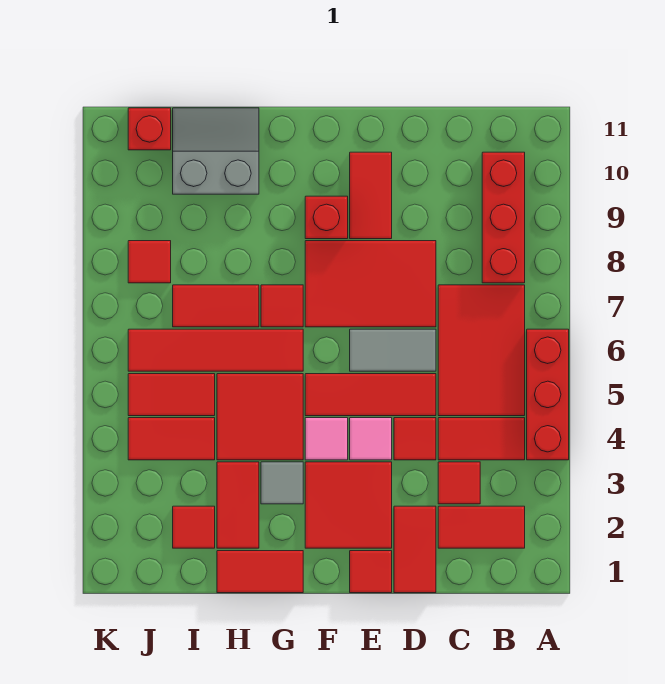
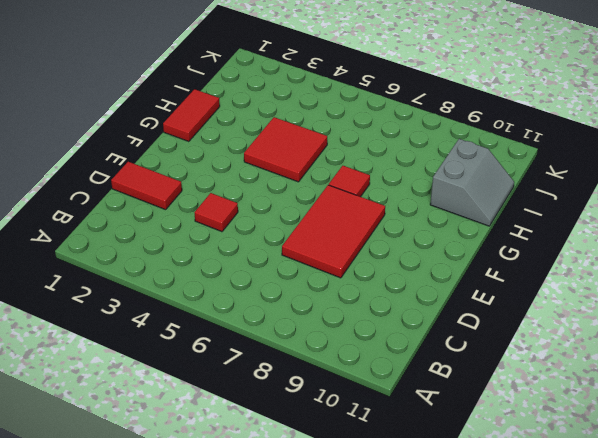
none -> red brick A4:A6 level 1
none -> red tile B2:C2 level 1
none -> red tile B4:C4 level 1
none -> red tile B5:C7 level 1

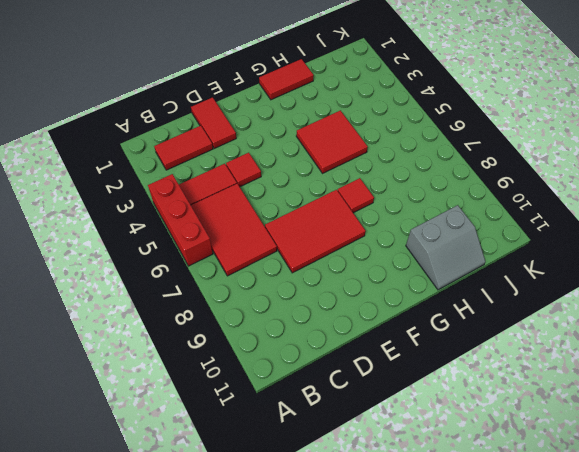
none -> red brick B8:B10 level 1
none -> red tile C3 level 1
none -> red tile D5:F5 level 1
none -> grey tile D6:E6 level 1

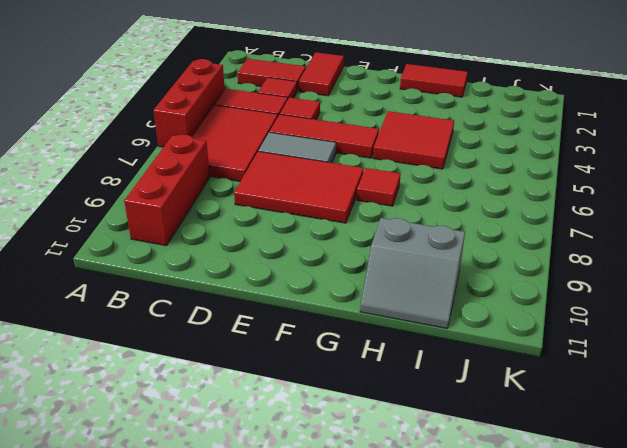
none -> red tile E1 level 1
none -> red tile E2:F3 level 1
none -> pink tile E4 level 1
none -> red tile E9:E10 level 1

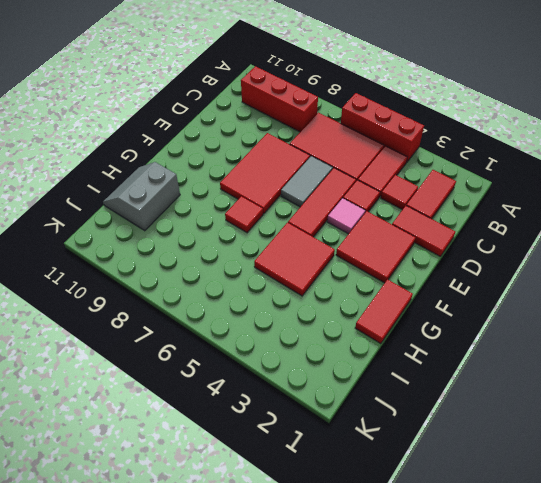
none -> red tile E1 level 1
none -> red tile E9:E10 level 1
none -> pink tile F4 level 1
none -> red brick F9 level 1

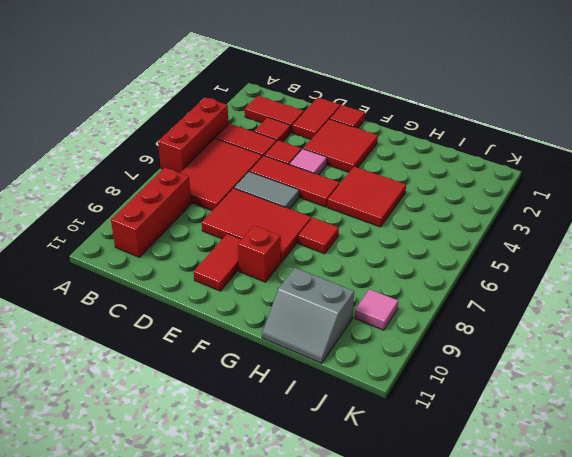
pink tile J9 level 1 -> pink tile F4 level 1
none -> red tile G1:H1 level 1
none -> grey tile G3 level 1
none -> red tile G6:J6 level 1
none -> red tile H2:H3 level 1

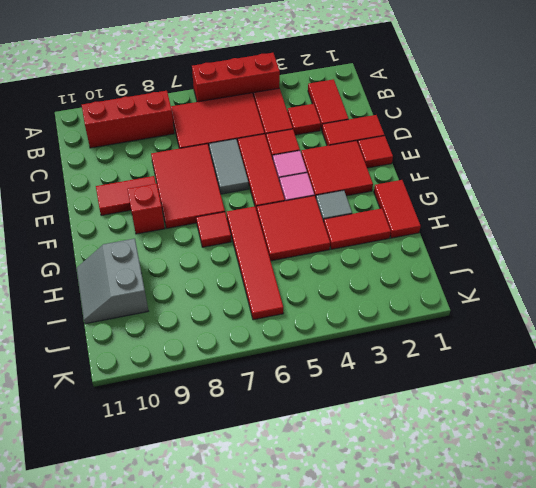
none -> red tile H7:I7 level 1
none -> red tile I2 level 1
none -> red tile I4:J4 level 1
none -> red tile I5:J5 level 1

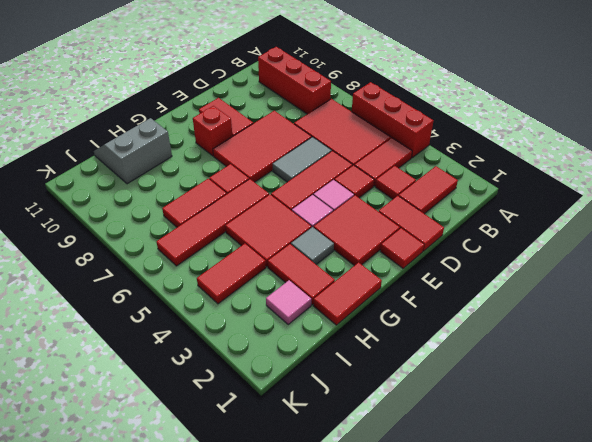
pink tile I2 level 1 -> red tile I2 level 1
none -> red tile I5:J5 level 1
none -> red tile J8 level 1
none -> red brick J11 level 1

